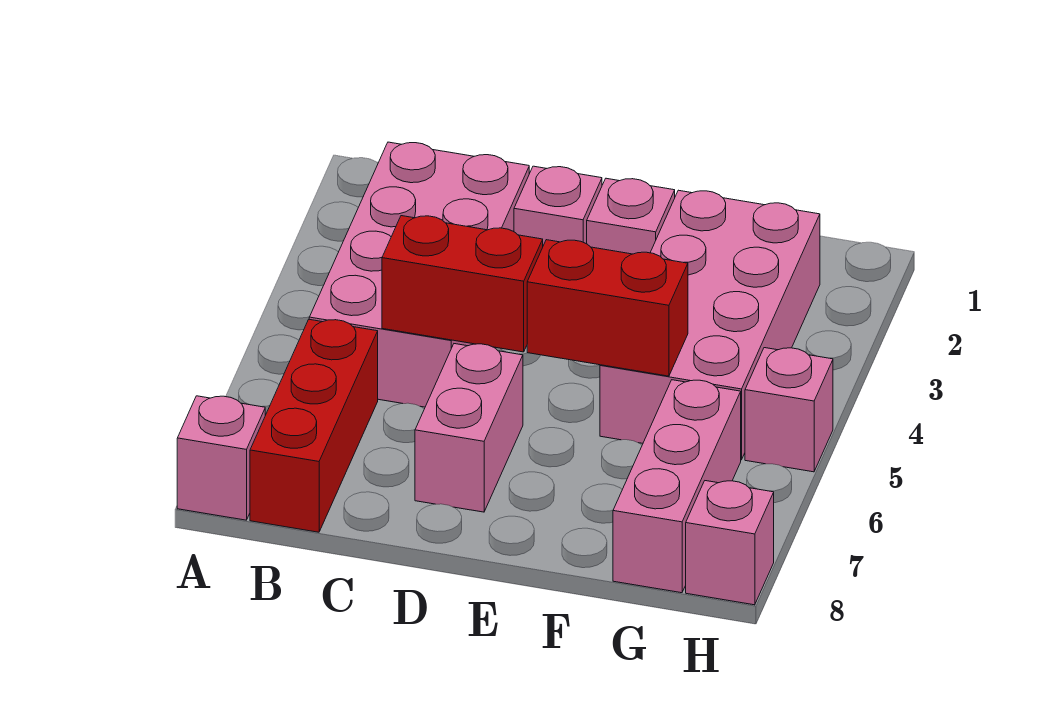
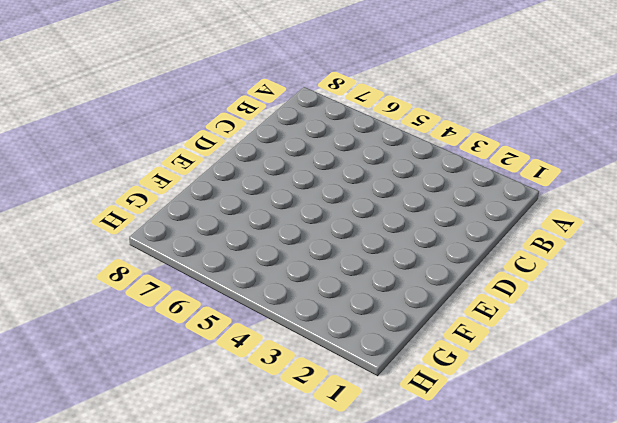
none -> pink brick A8 level 1
none -> pink brick B2:C5 level 1
none -> red brick B6:B8 level 1

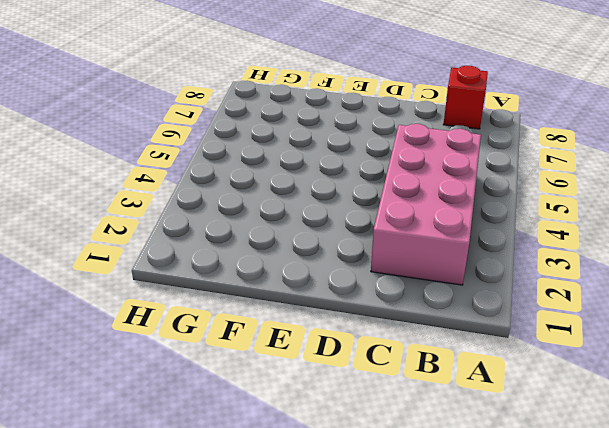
red brick B8 level 1 -> red brick B6:B8 level 1
none -> pink brick A8 level 1
none -> pink brick D2 level 1
none -> pink brick D6:D7 level 1

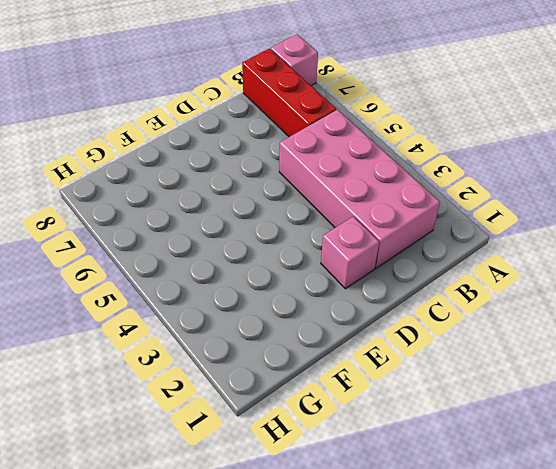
none -> pink brick D6:D7 level 1
none -> pink brick E2 level 1
none -> pink brick F2:G5 level 1

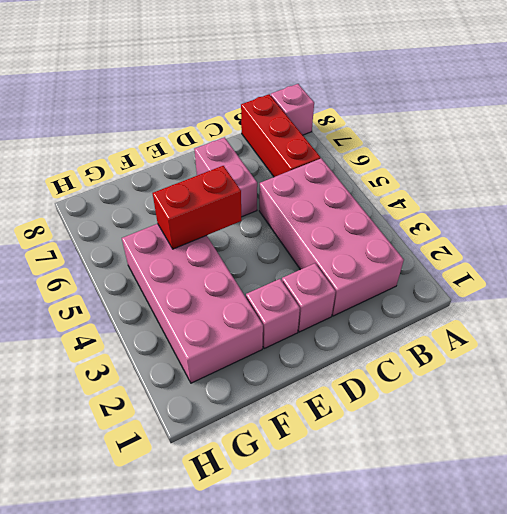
none -> pink brick G6:G8 level 1
none -> pink brick H5 level 1
none -> pink brick H8 level 1

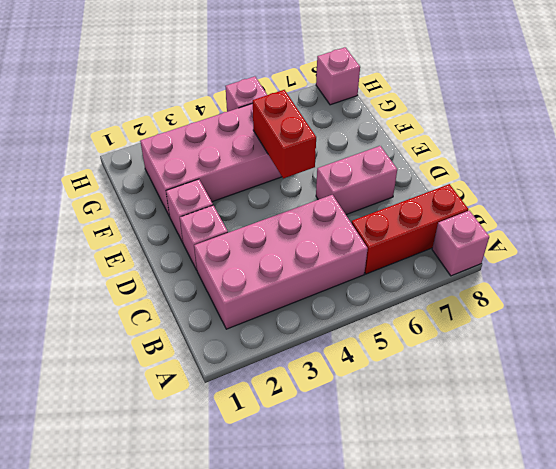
none -> pink brick G6:G8 level 1
none -> red brick C5:D5 level 2

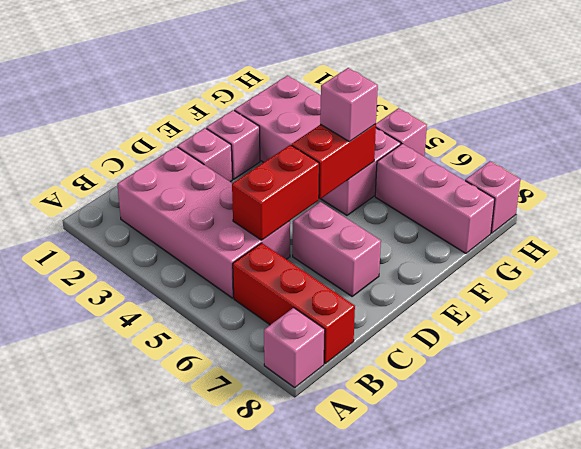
pink brick F5 level 3 -> none

